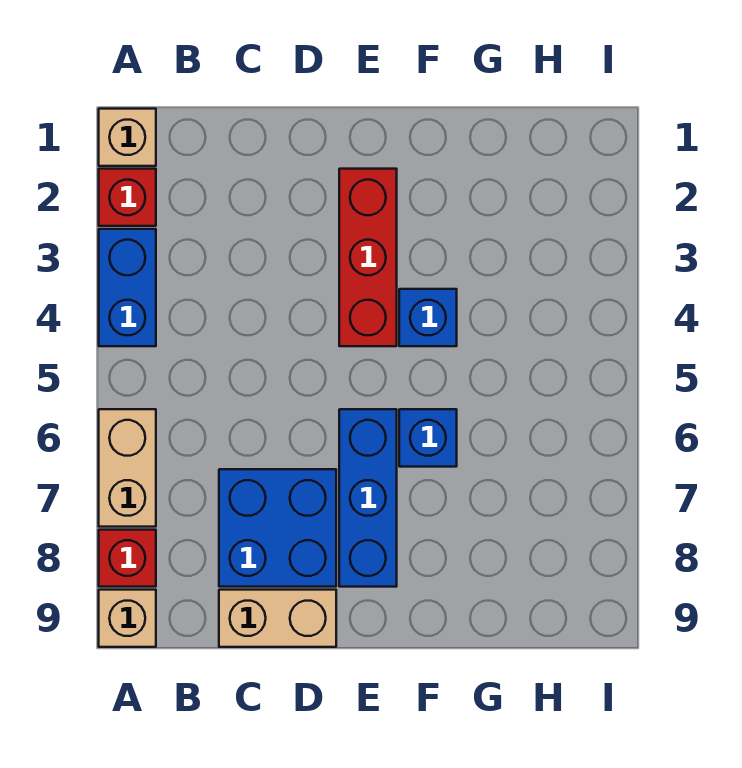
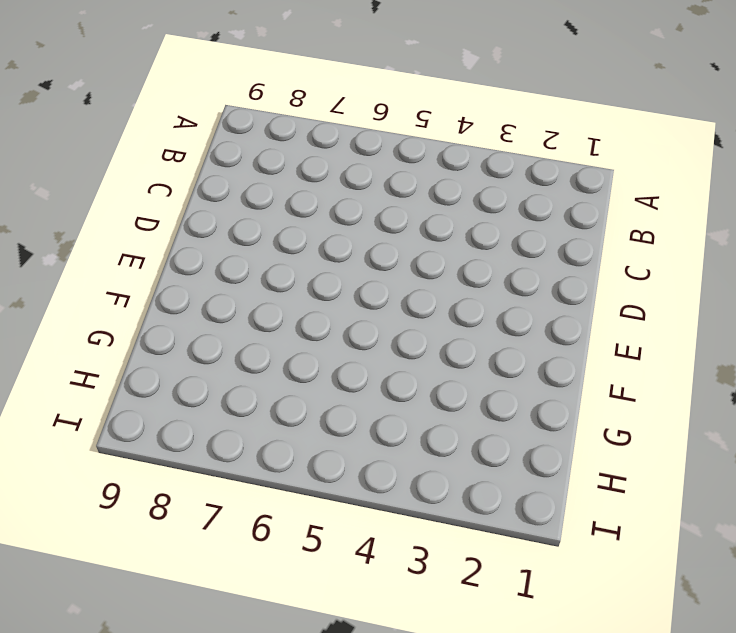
none -> tan brick A1 level 1
none -> red brick A2 level 1
none -> blue brick A3:A4 level 1

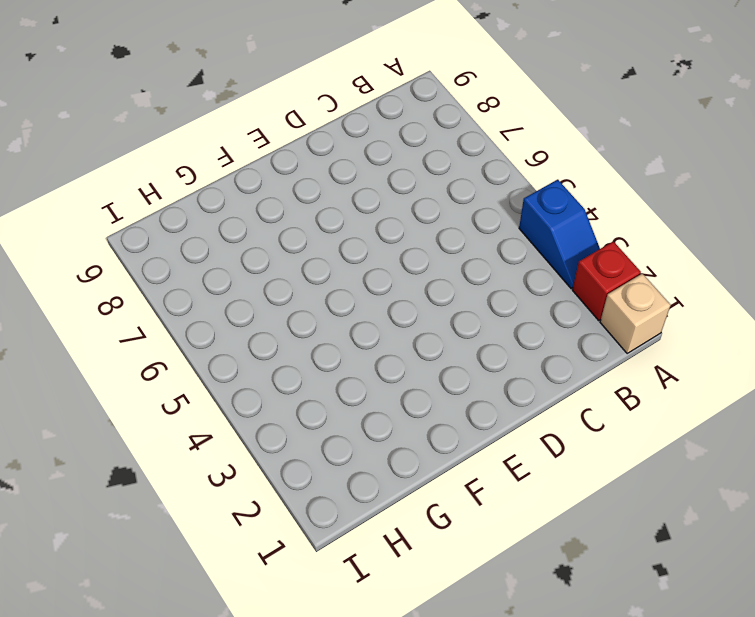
blue slope A3:A4 level 1 top 4 -> blue brick A3:A4 level 1
none -> tan brick A6:A7 level 1
none -> red brick A8 level 1
none -> tan brick A9 level 1

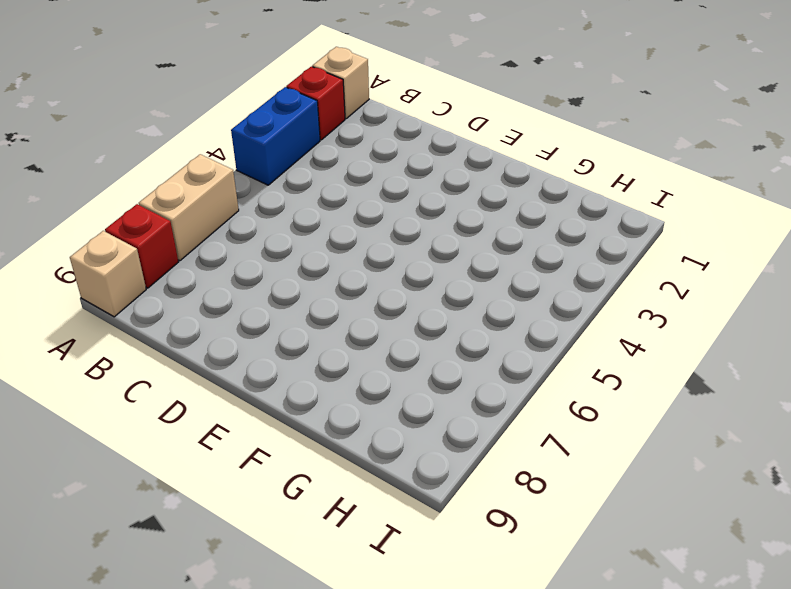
none -> blue brick C7:D8 level 1
none -> tan brick C9:D9 level 1
none -> red brick E2:E4 level 1

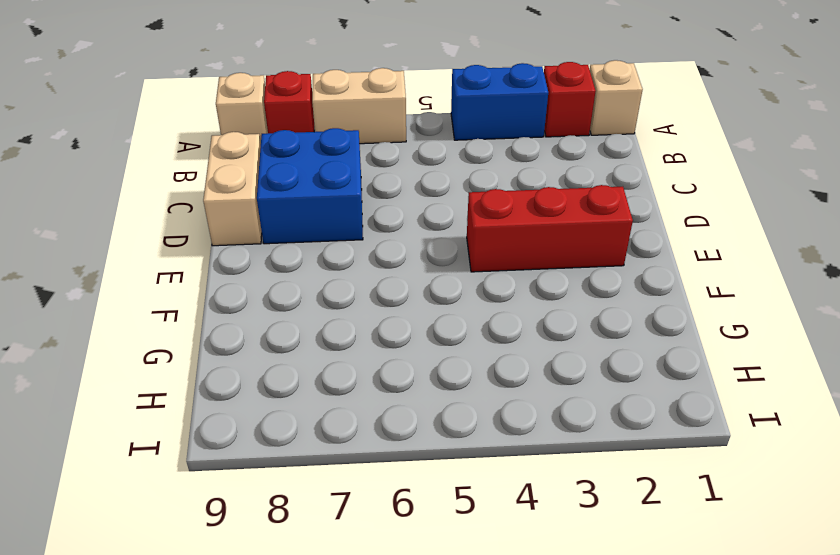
none -> blue brick E6:E8 level 1
none -> blue brick F4 level 1
none -> blue brick F6 level 1

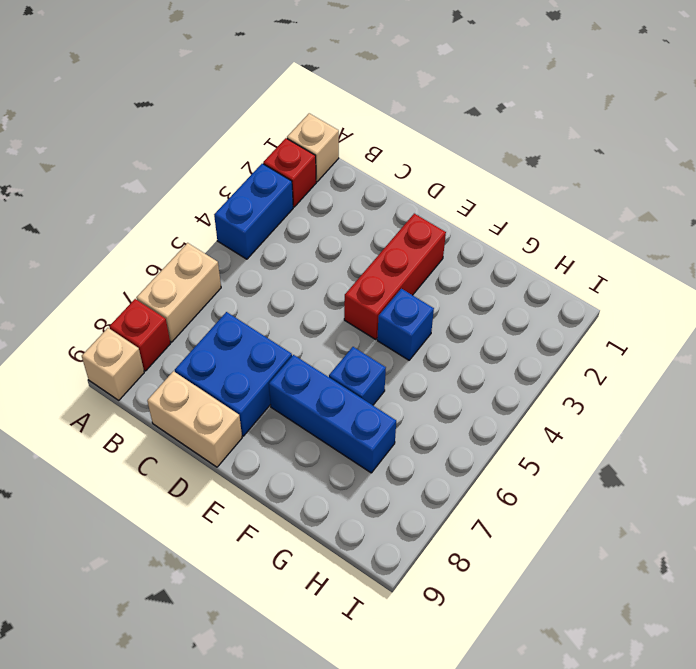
blue brick E7:G7 level 1 -> blue brick E6:E8 level 1

